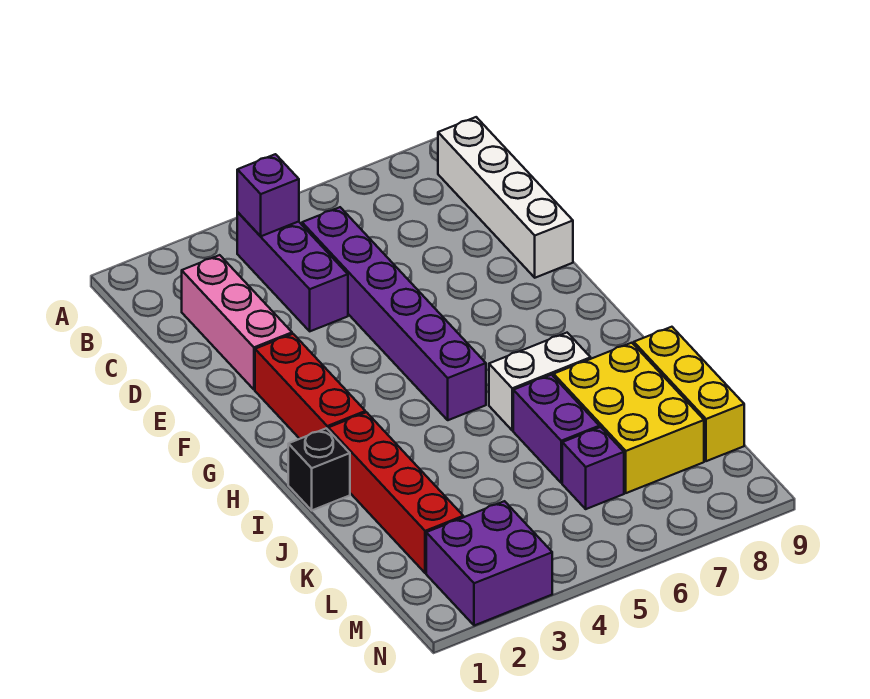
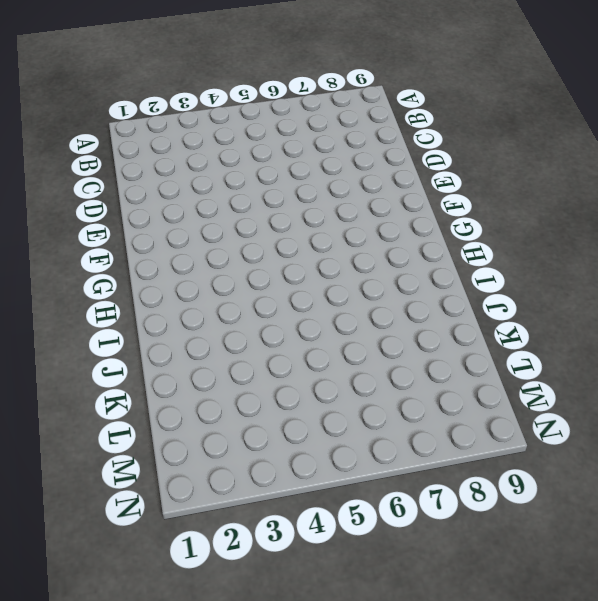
none -> purple brick B4:D4 level 1
none -> white brick B9:E9 level 1
none -> pink brick C2:E2 level 1

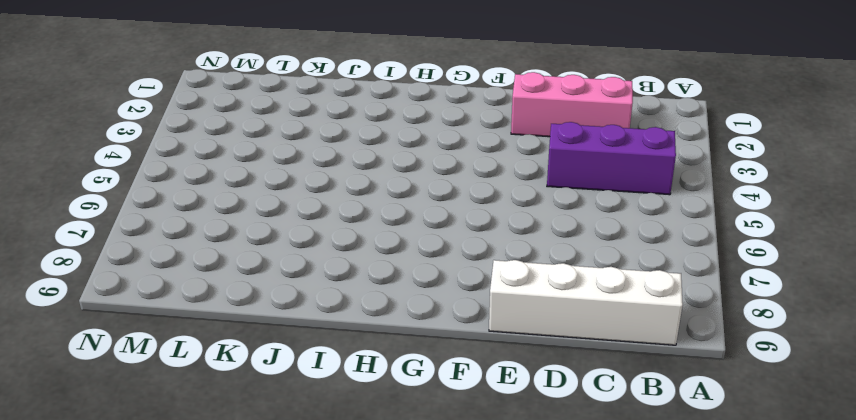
none -> purple brick C5:H5 level 1
none -> red brick F2:H2 level 1
none -> black brick I1 level 1

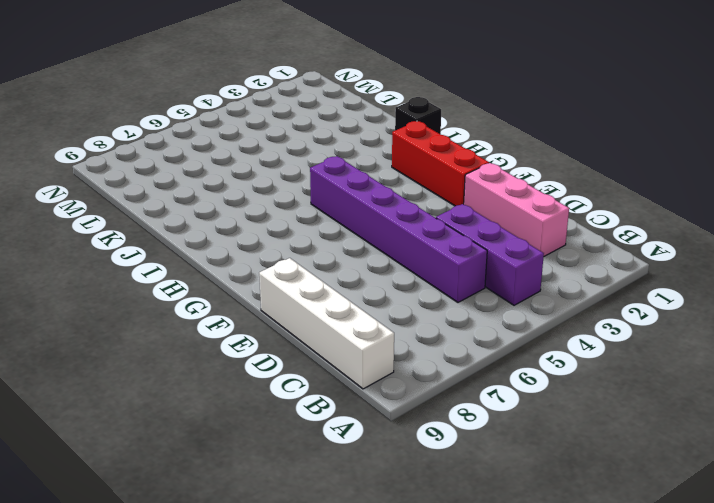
none -> red brick I2:L2 level 1
none -> white brick I6:I7 level 1
none -> purple brick J6:K6 level 1

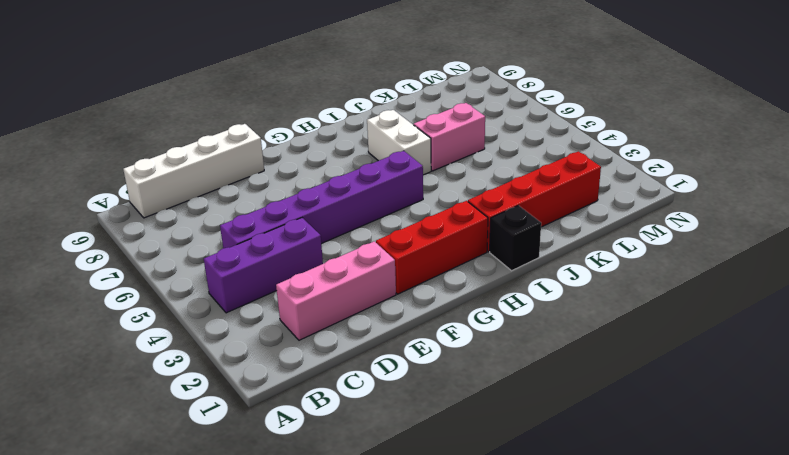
pink brick J6:K6 level 1 -> purple brick J6:K6 level 1
none -> yellow brick J7:L8 level 1
none -> yellow brick J9:L9 level 1
none -> purple brick L6 level 1

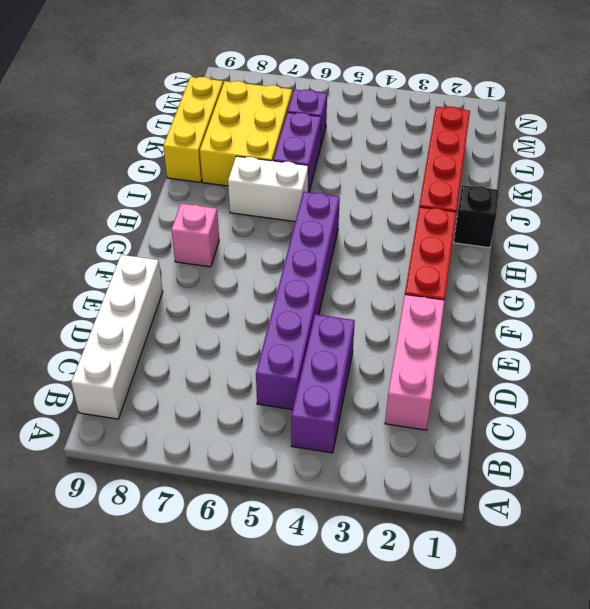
pink brick G8 level 1 -> none
none -> purple brick M2:N3 level 1
none -> purple brick B4 level 2

